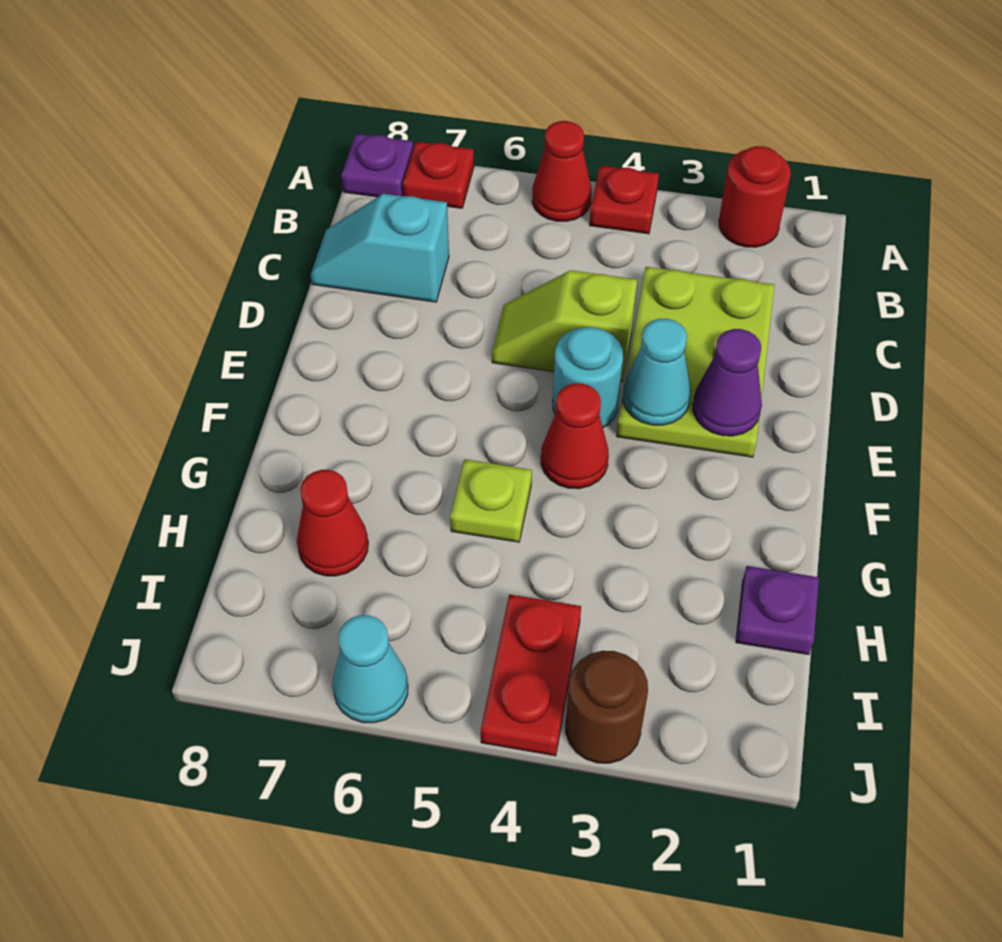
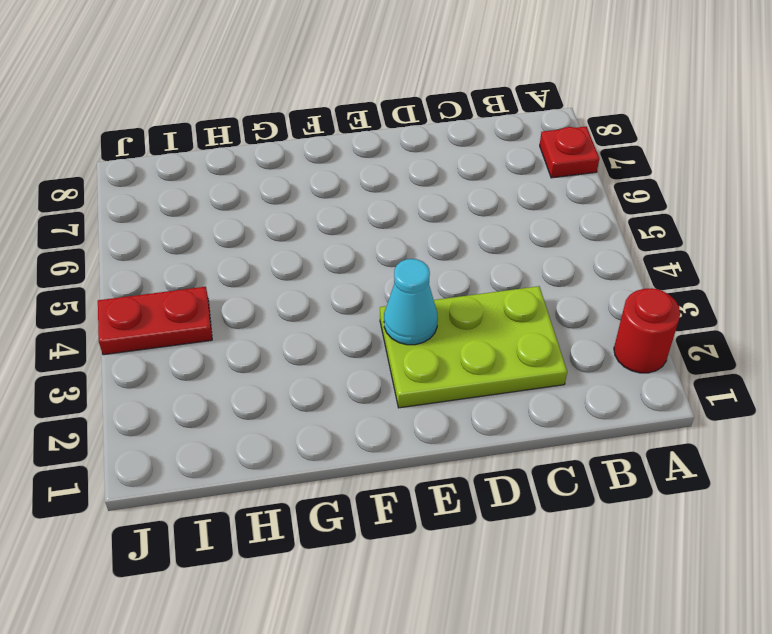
none -> red plate A4 level 1
none -> red cone A5 level 1
none -> purple plate A8 level 1

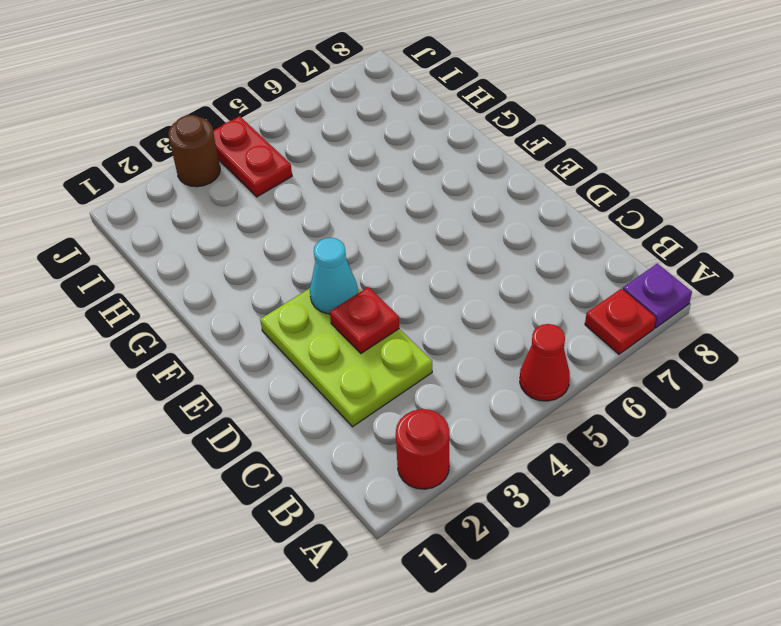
red plate D3 level 2 -> red plate A4 level 1
none -> cyan slope C7:C8 level 1 top 7
none -> lime slope D4:D5 level 1 top 4
none -> cyan round brick E4 level 1

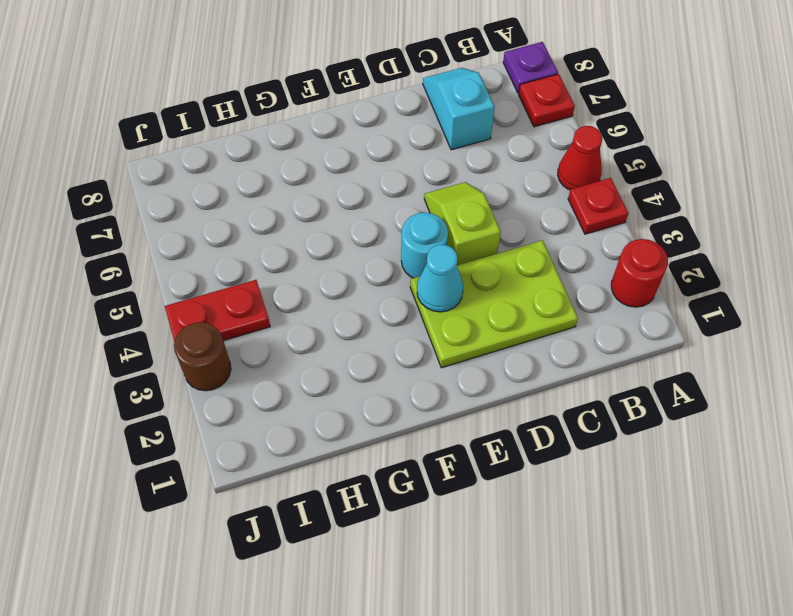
none -> red cone F4 level 1
none -> lime plate G5 level 1
none -> purple plate H1 level 1

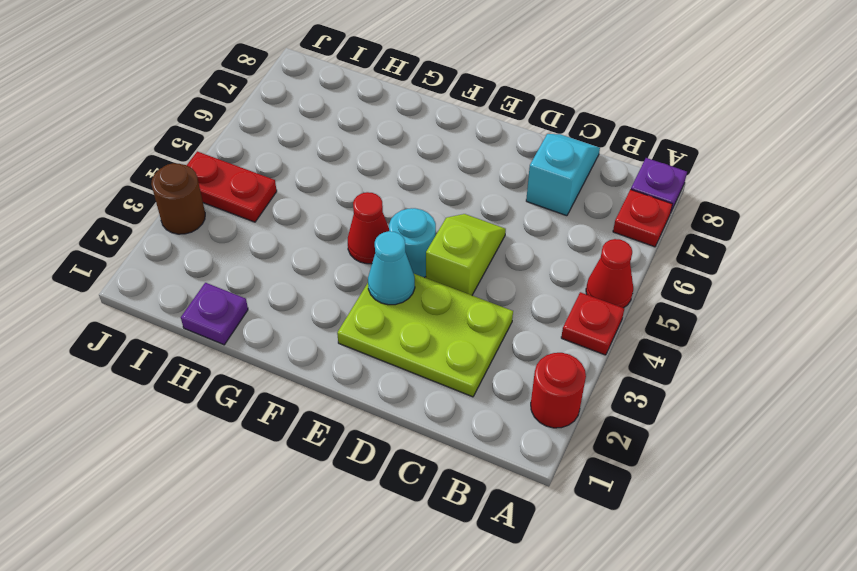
none -> lime plate G5 level 1
none -> red cone H7 level 1
none -> cyan cone J6 level 1

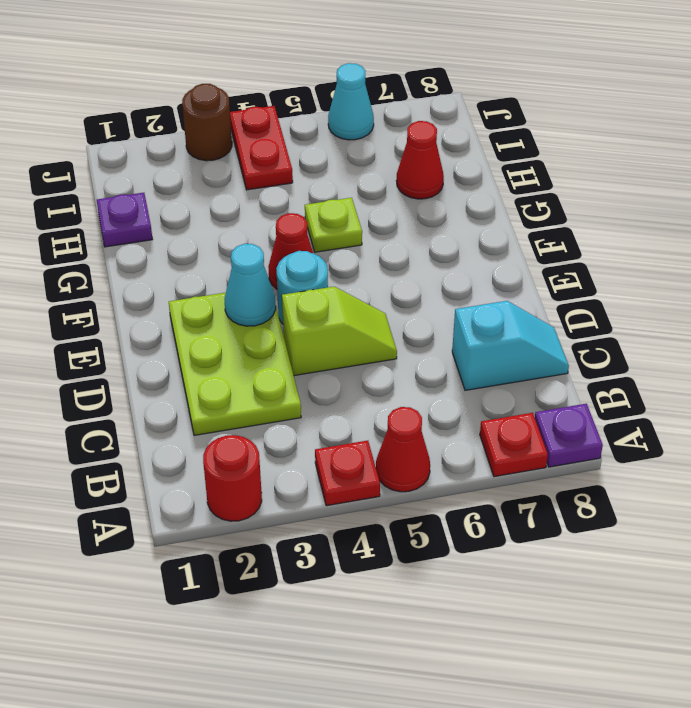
none -> purple cone E2 level 2

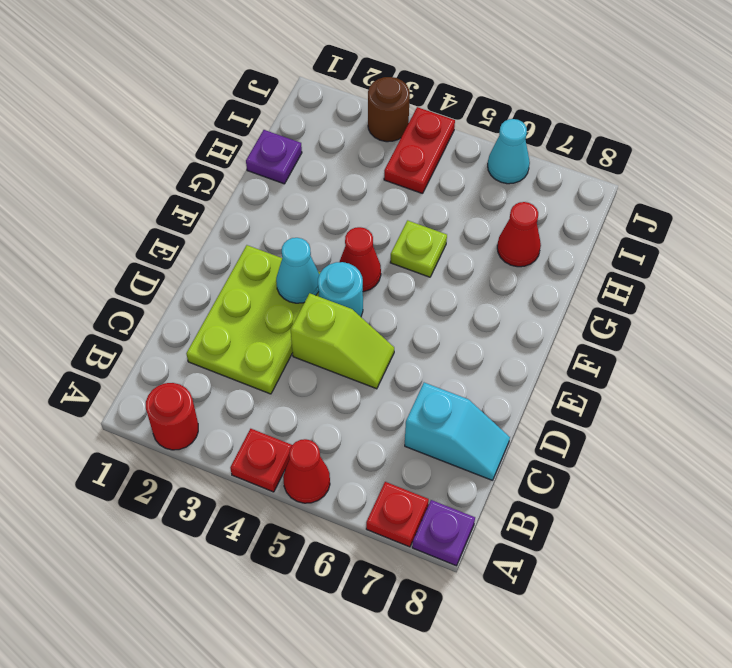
none -> purple cone E2 level 2

